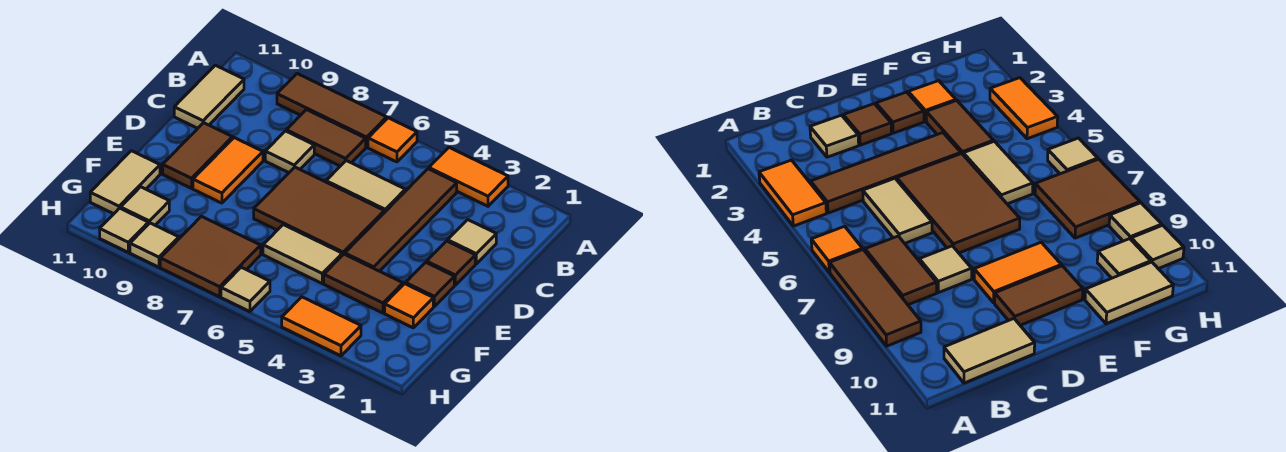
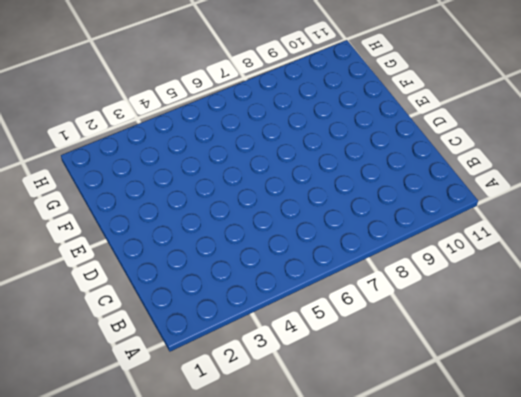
none -> orange tile A3:A4 level 1
none -> orange tile A6 level 1
none -> brown tile A7:A9 level 1

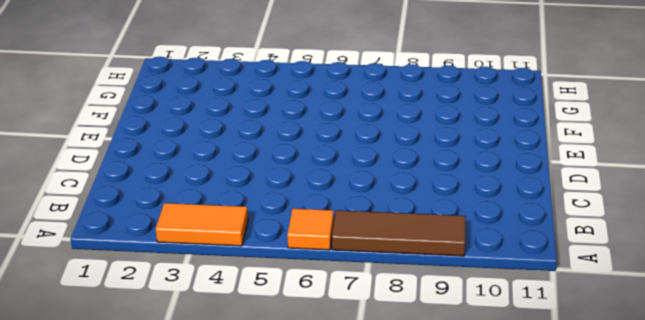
none -> brown tile B4:E4 level 1
none -> brown tile B7:B8 level 1
none -> tan tile B11:C11 level 1

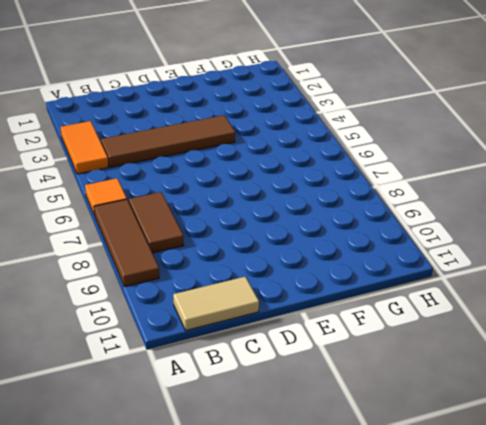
none -> tan tile C2 level 1
none -> tan tile C5:C6 level 1
none -> tan tile C8 level 1

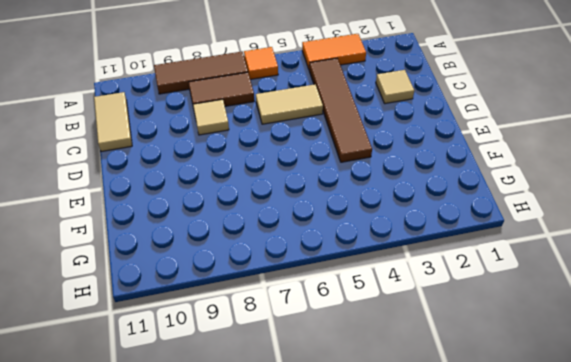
none -> brown tile D2 level 1
none -> brown tile D5:E7 level 1
none -> orange tile D9:E9 level 1

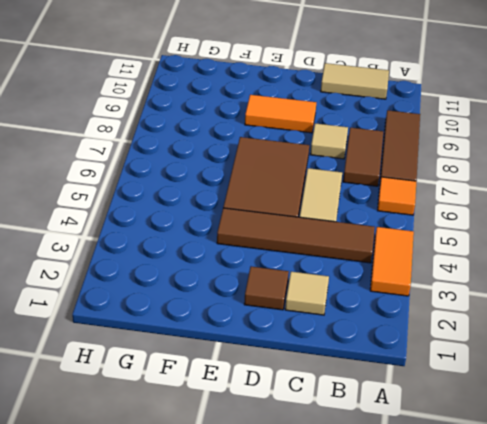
none -> brown tile D10:E10 level 1
none -> brown tile E2 level 1
none -> orange tile F2 level 1

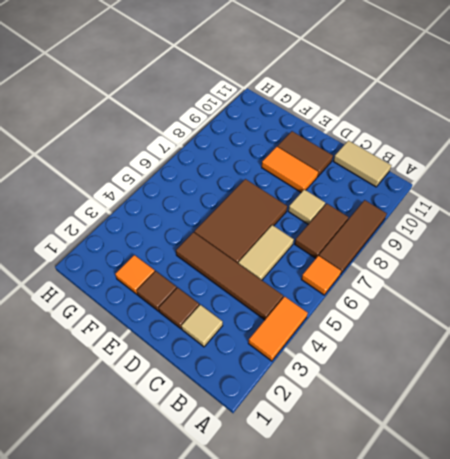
none -> brown tile F3:F4 level 1
none -> tan tile F5:F6 level 1
none -> tan tile F11:G11 level 1

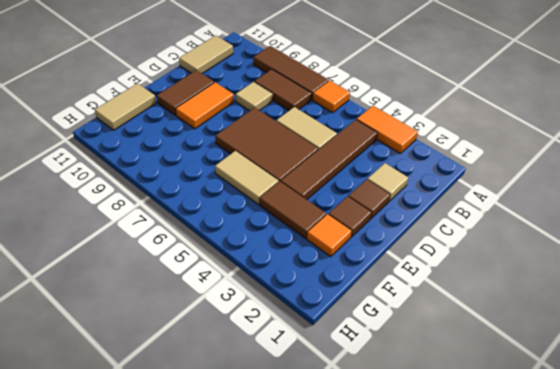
none -> brown tile G7:H8 level 1
none -> tan tile G10 level 1
none -> orange tile H3:H4 level 1

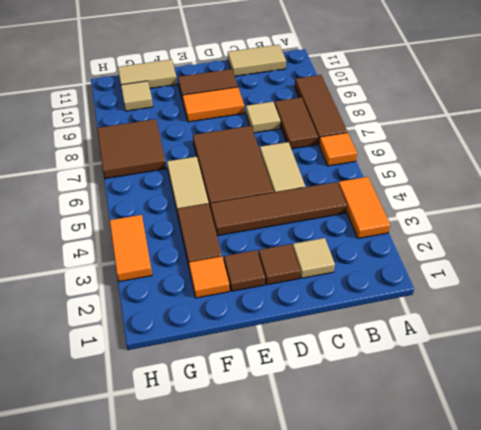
none -> tan tile H6 level 1
none -> tan tile H9 level 1
none -> tan tile H10 level 1

